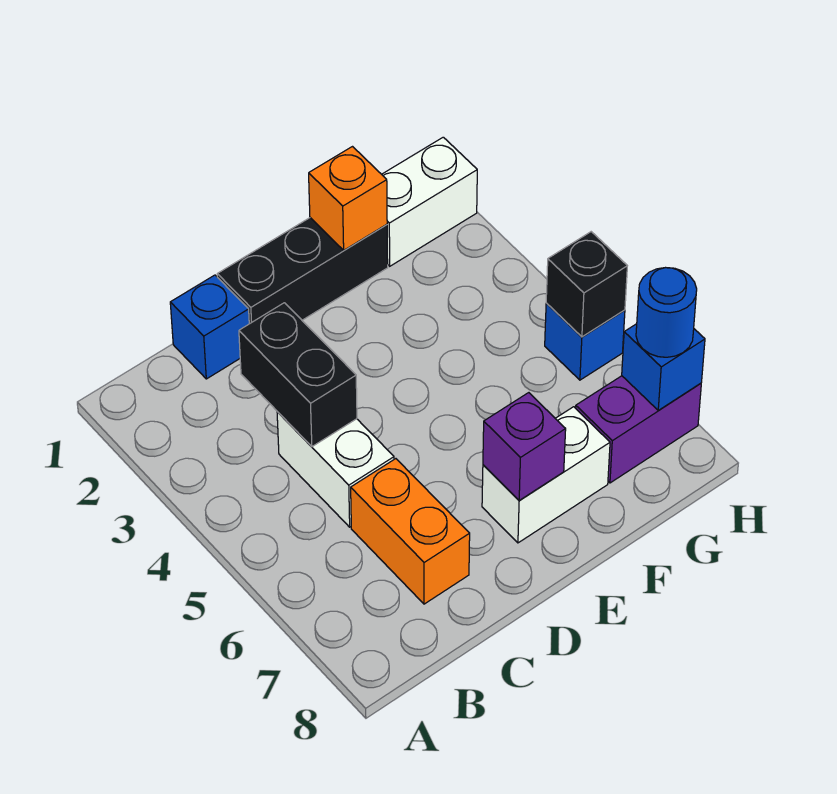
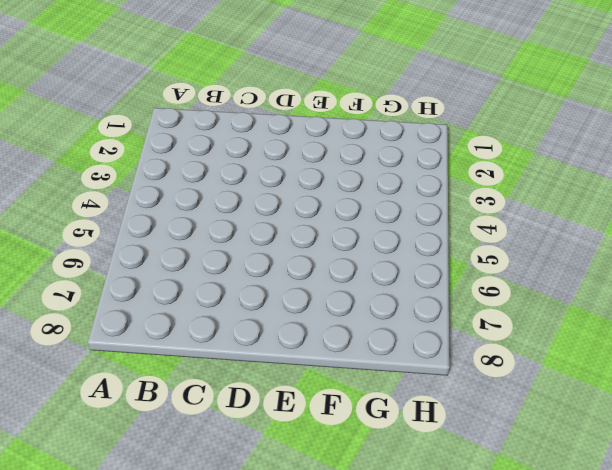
none -> blue brick C1 level 1
none -> white brick C4:C5 level 1
none -> orange brick C6:C7 level 1

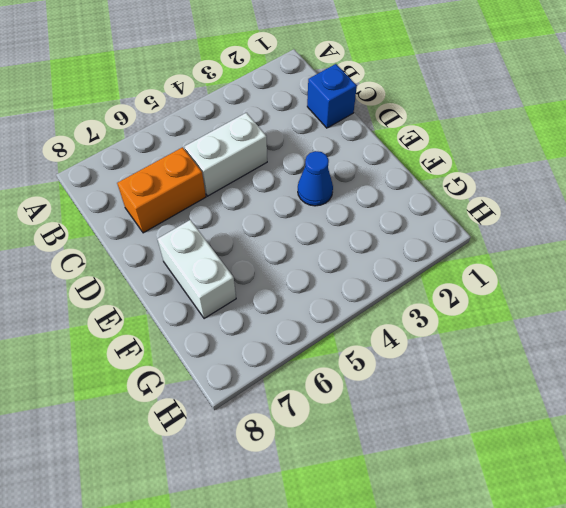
blue cone E3 level 1 -> none
none -> black brick D1:F1 level 1
none -> white brick G1:H1 level 1
none -> purple brick G7:H7 level 1

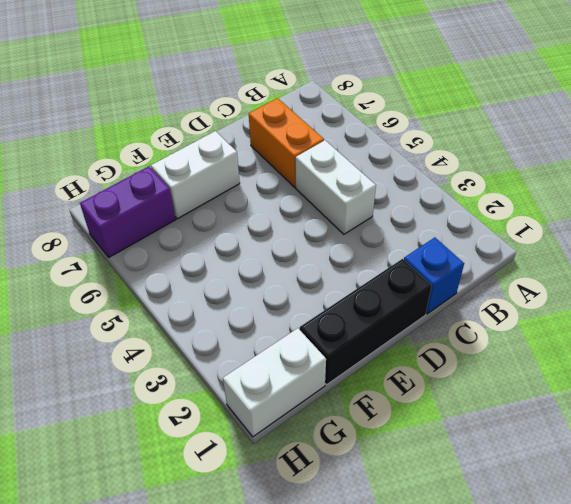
none -> blue brick H5 level 1
none -> black brick C3:C4 level 2
none -> purple brick E7 level 2

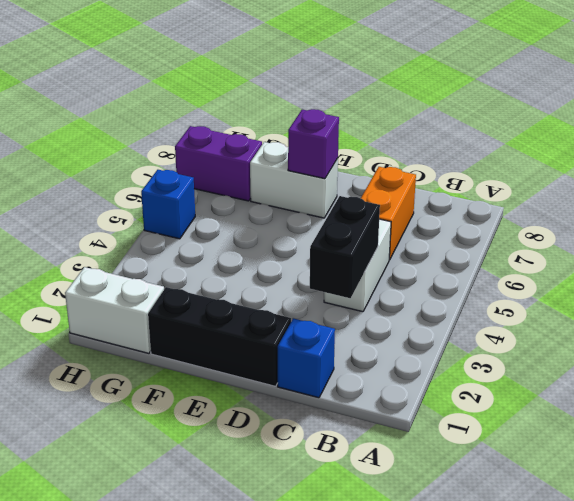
none -> orange brick F1 level 2
none -> black brick H5 level 2
none -> blue brick H7 level 2

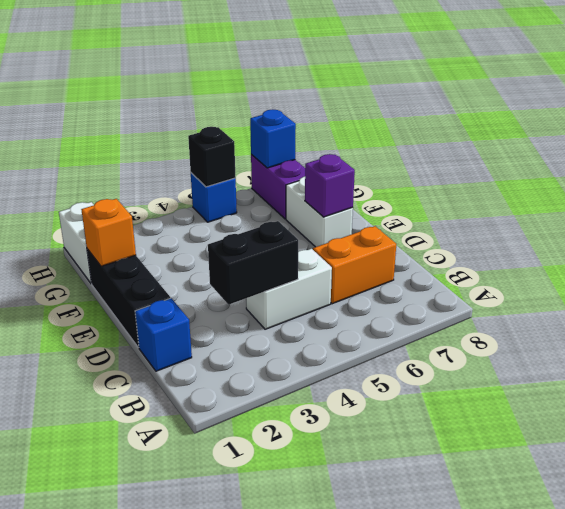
none -> blue round brick H7 level 3

